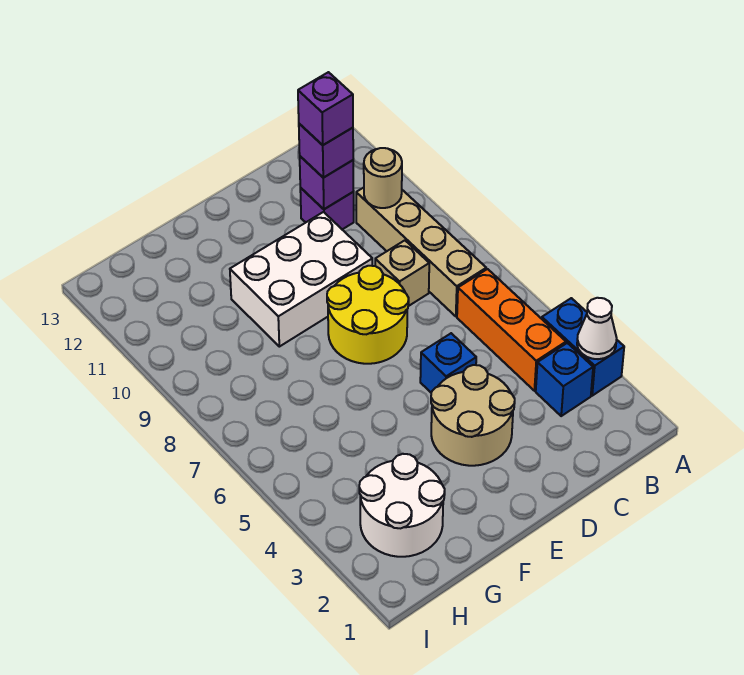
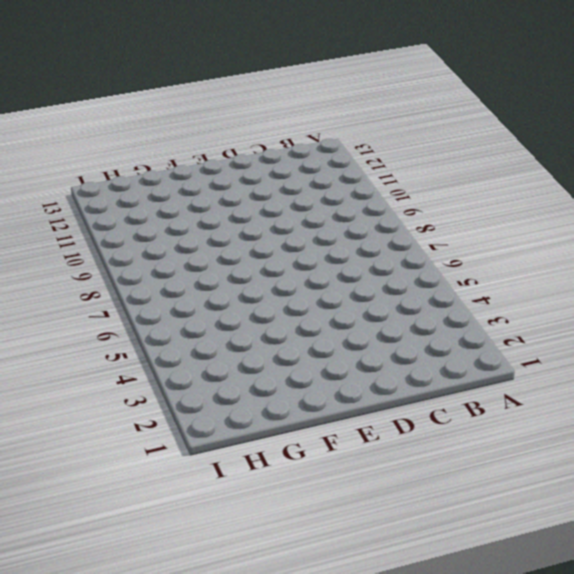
none -> blue brick A3:A4 level 1
none -> blue brick B3 level 1
none -> orange brick B4:B6 level 1

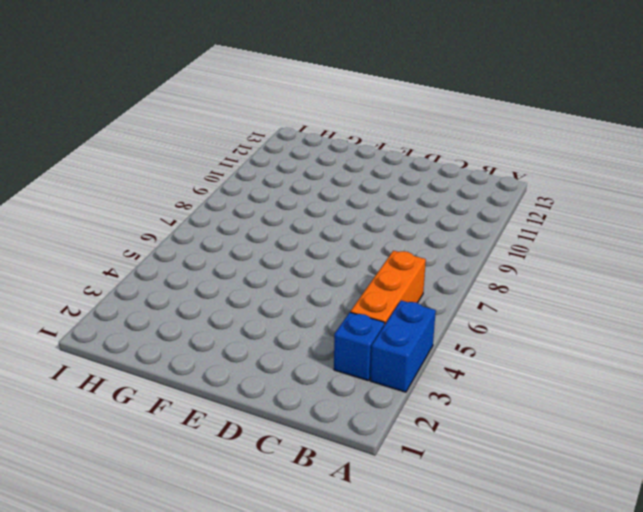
none -> tan brick B7:B10 level 1
none -> tan brick C8 level 1
none -> purple brick C11 level 1

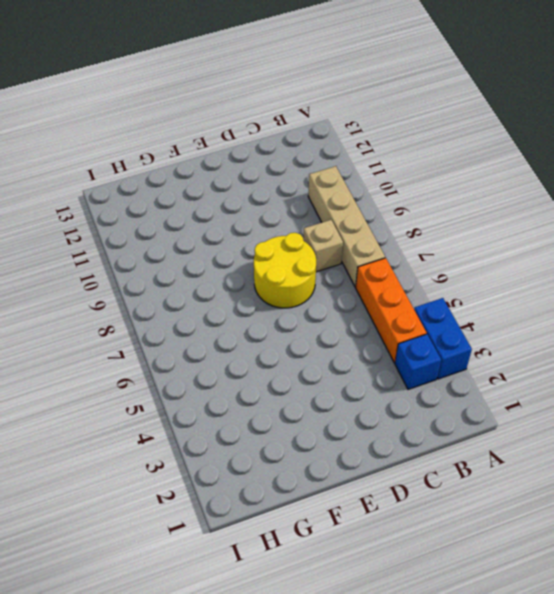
none -> purple brick C11 level 1
none -> tan round brick D3:E4 level 1
none -> blue brick D5 level 1

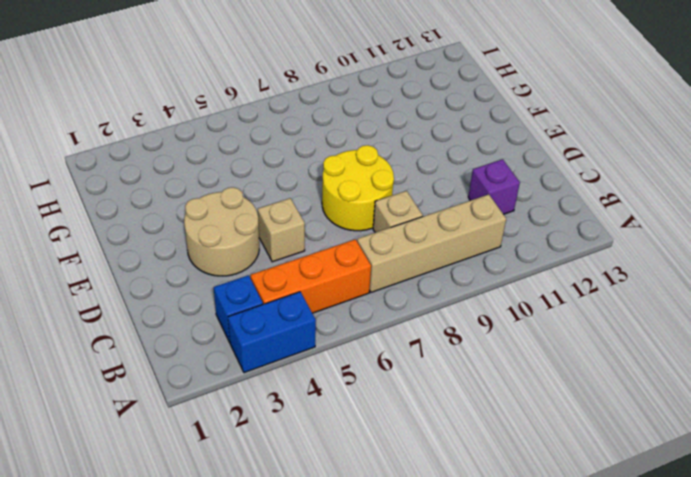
tan brick D5 level 1 -> blue brick D5 level 1
none -> white brick D9:F10 level 1
none -> white round brick G2:H3 level 1
none -> white cone A3 level 2

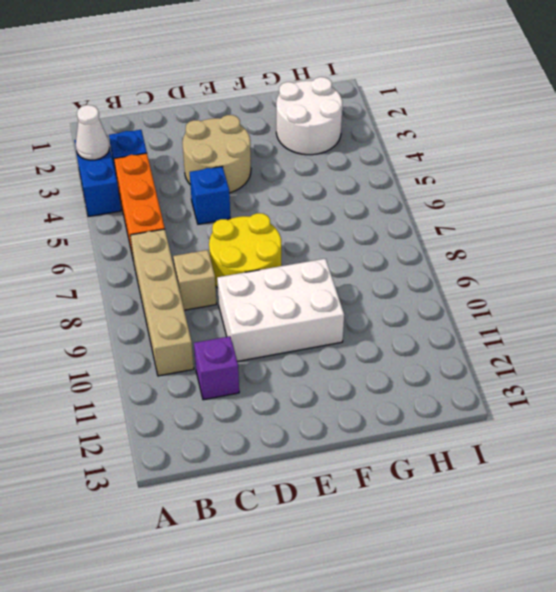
none -> tan round brick B10 level 2
none -> purple brick C11 level 2
none -> purple brick C11 level 3

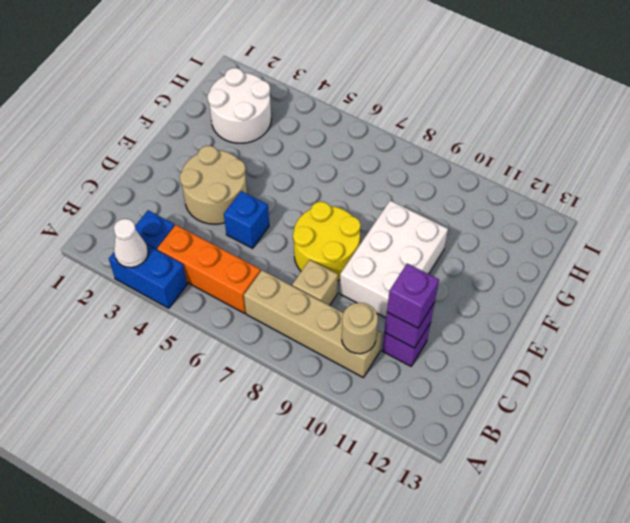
none -> purple brick C11 level 4

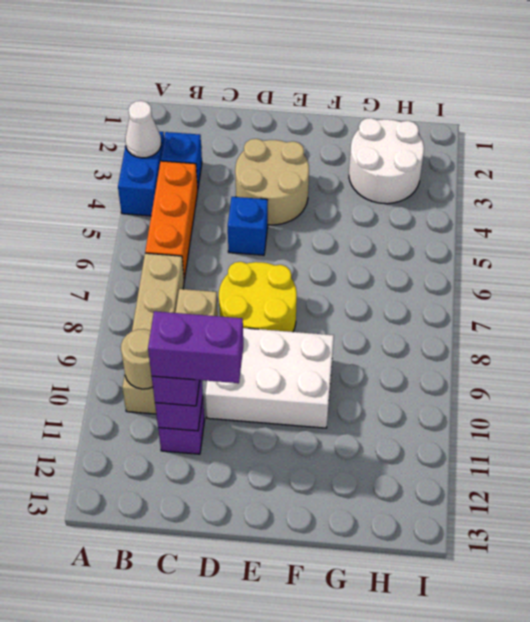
purple brick C11:D11 level 4 -> purple brick C11 level 4

